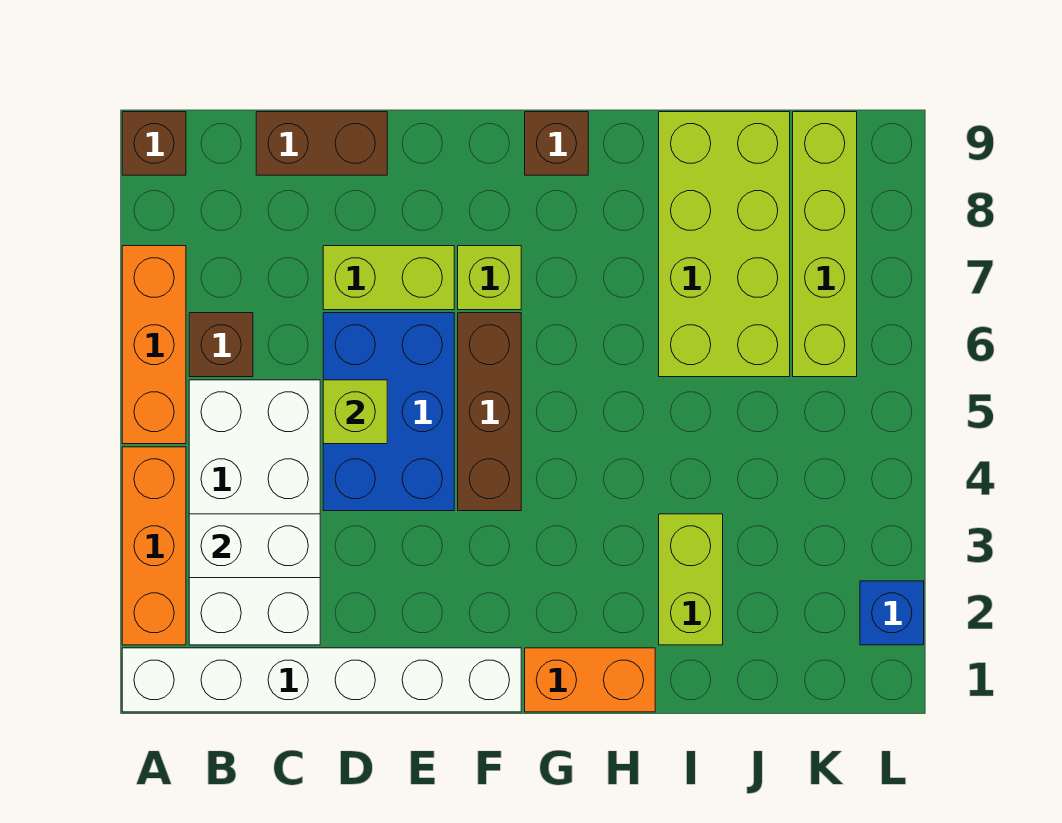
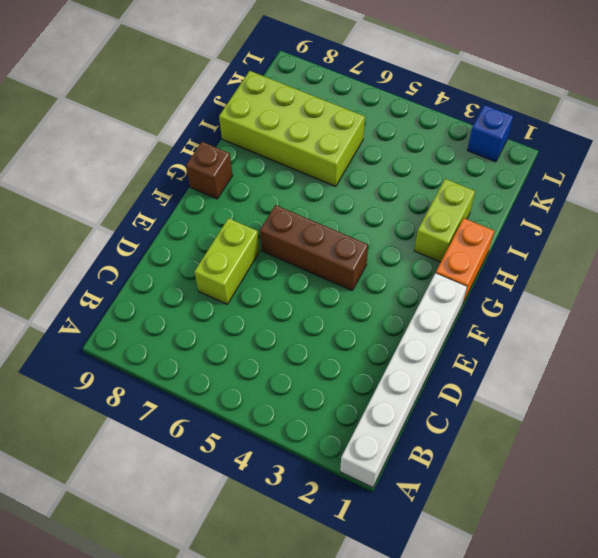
lime brick H2:I2 level 1 -> lime brick I2:I3 level 1
none -> orange brick A2:A4 level 1
none -> orange brick A5:A7 level 1
none -> brown brick A9 level 1

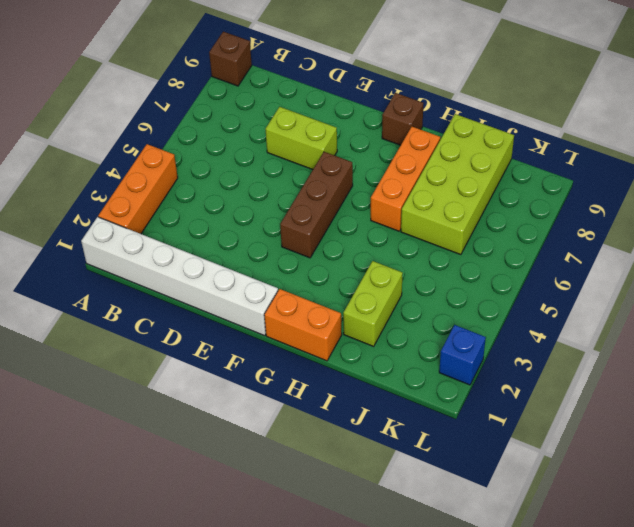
orange brick H6:H8 level 1 -> orange brick A5:A7 level 1
none -> white brick B2:C5 level 1
none -> brown brick B6 level 1
none -> brown brick C9:D9 level 1

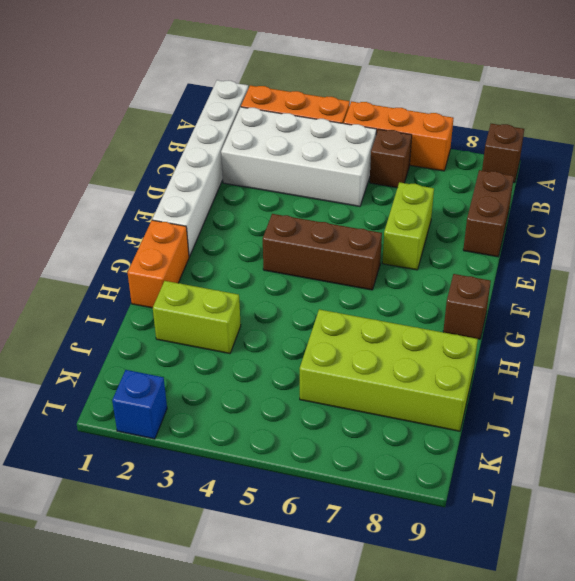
none -> blue brick D4:E6 level 1
none -> lime brick F7 level 1
none -> lime brick K6:K9 level 1

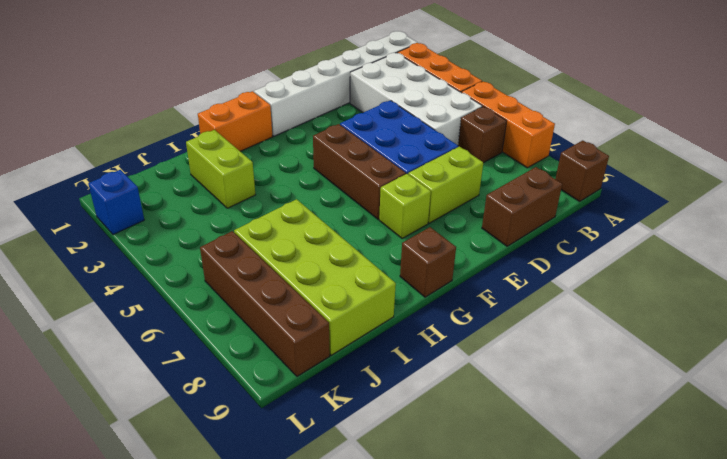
brown brick K6:K9 level 1 -> lime brick K6:K9 level 1
none -> white brick B3:C3 level 2
none -> lime brick D5 level 2

